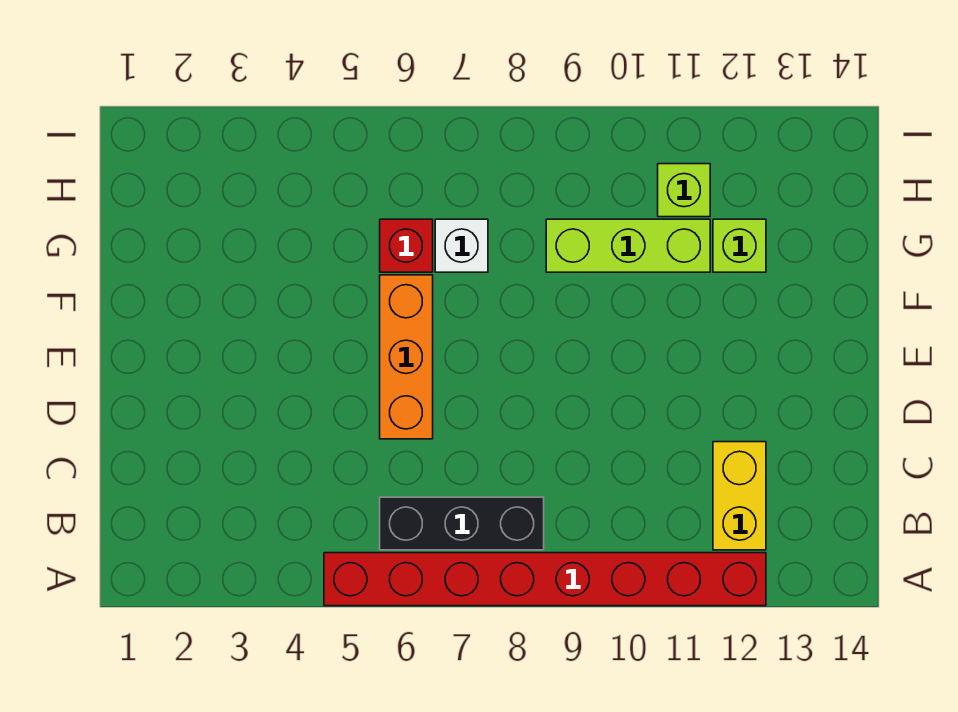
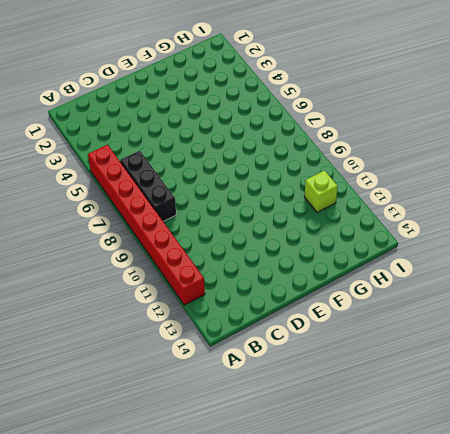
none -> yellow brick B12:C12 level 1
none -> orange brick D6:F6 level 1

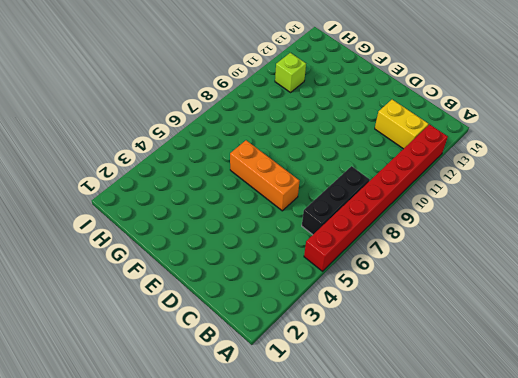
none -> red brick G6 level 1
none -> white brick G7 level 1

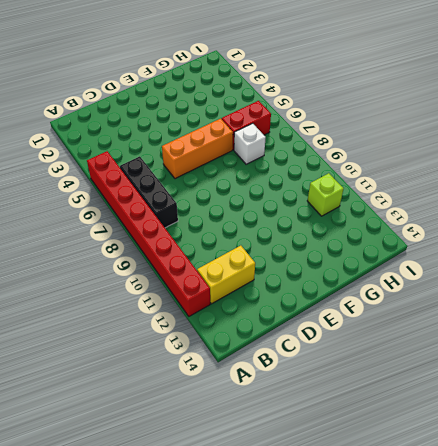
red brick G6:H6 level 1 -> red brick G6 level 1
none -> lime brick G9:G11 level 1
none -> lime brick G12 level 1

